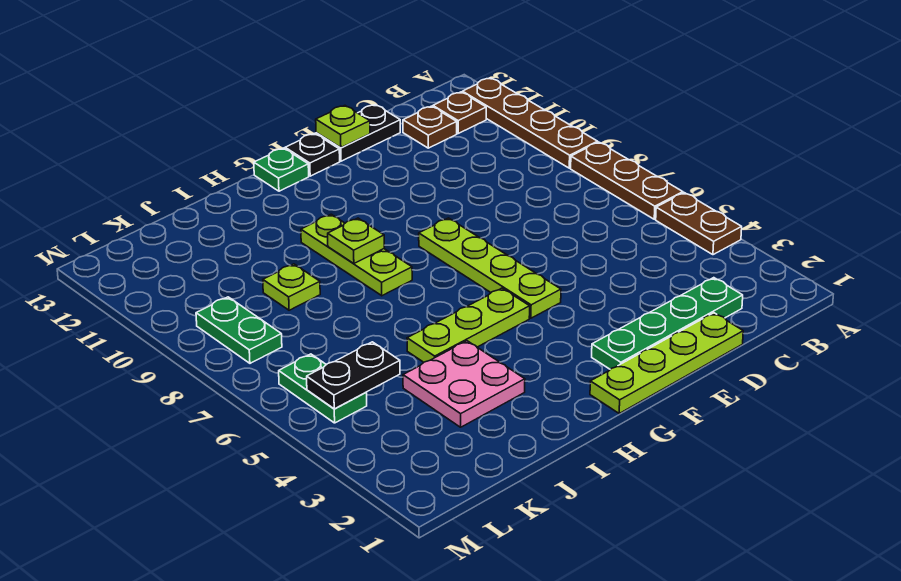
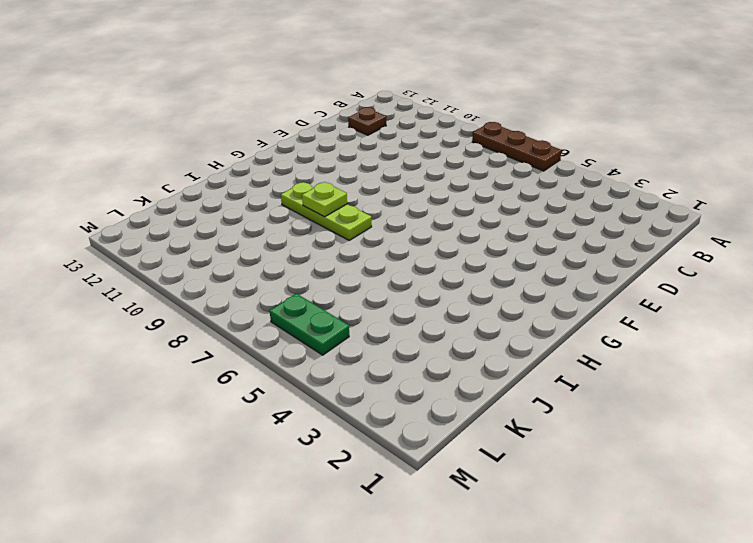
none -> brown plate A4:A5 level 1
none -> brown plate A9:A12 level 1
none -> brown plate B12 level 1

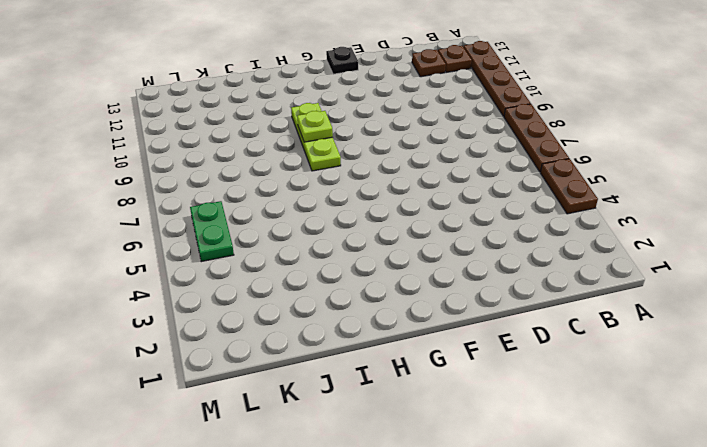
none -> green plate C2:F2 level 1
none -> lime plate D1:G1 level 1
none -> black plate D13:E13 level 1

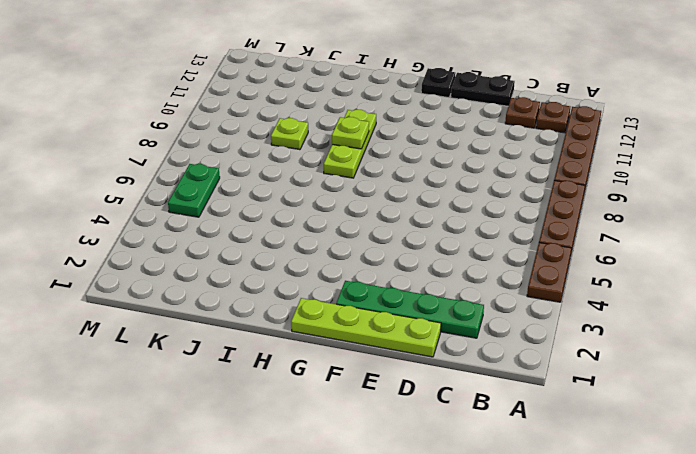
none -> lime plate F5:F8 level 1
none -> lime plate G5:I5 level 1
none -> green plate G13 level 1

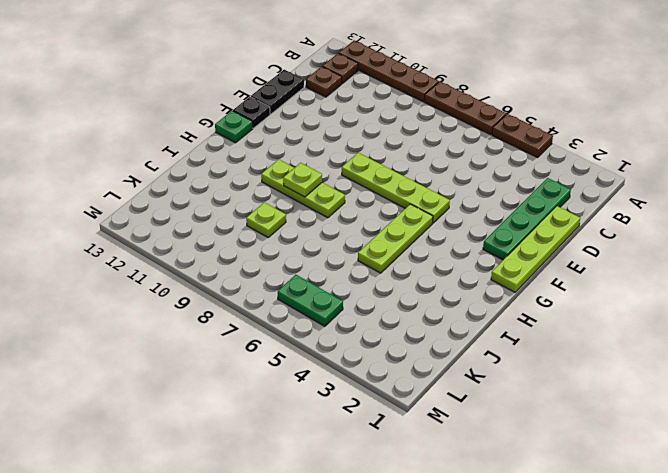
none -> pink plate I3:J4 level 1
none -> green plate L8:L9 level 1
none -> lime plate E13 level 2

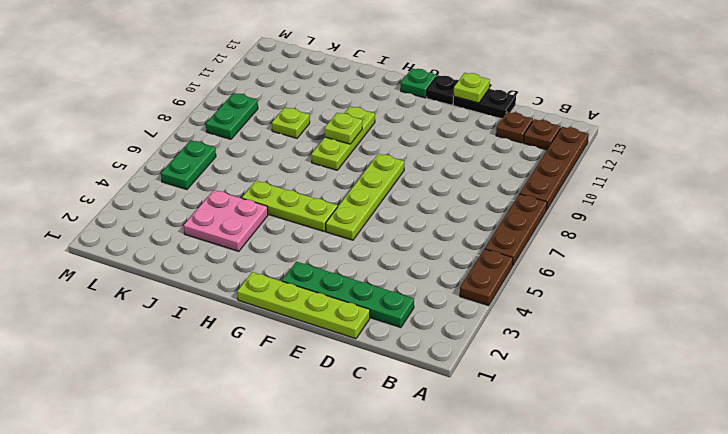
none -> black plate K5:L5 level 2

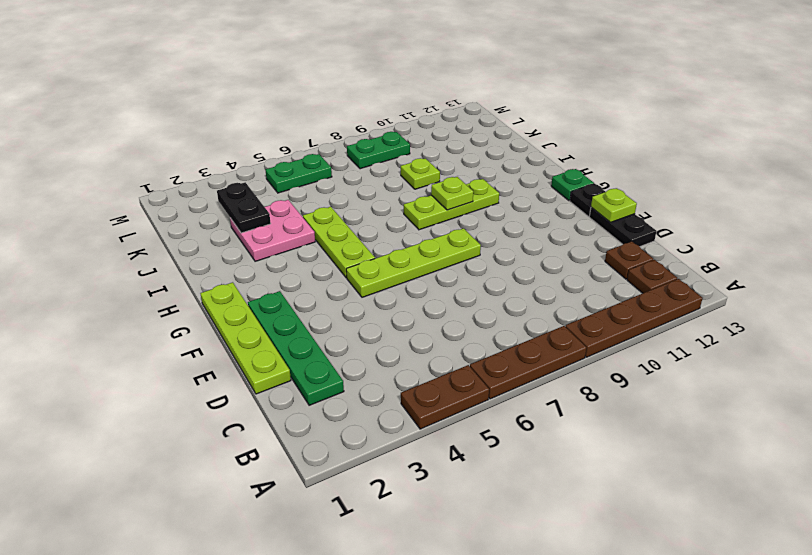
black plate J3:K3 level 2 -> black plate K5:L5 level 2

